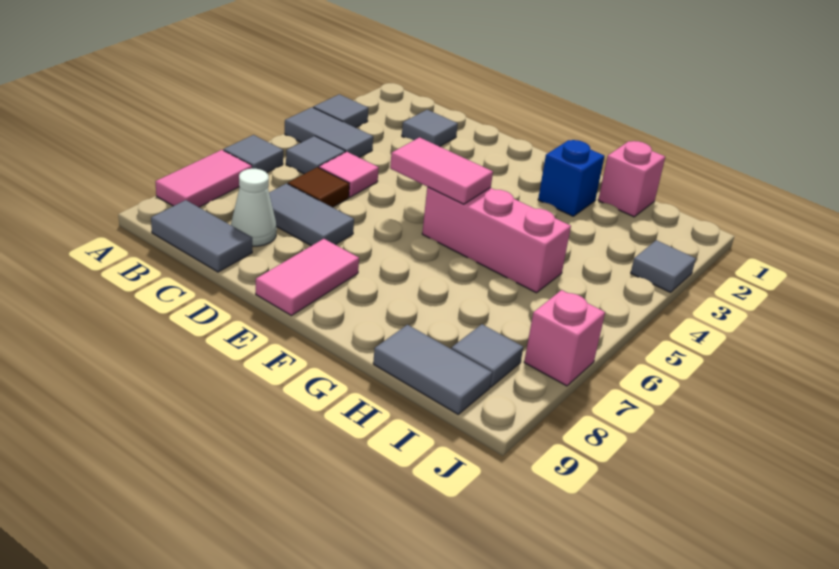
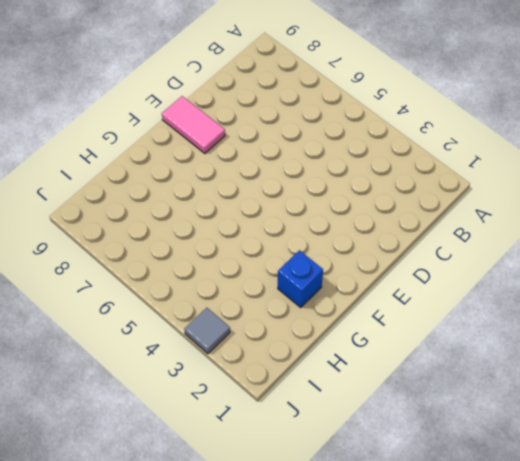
none -> grey tile A3 level 1
none -> grey tile A4:B4 level 1
none -> grey tile A6 level 1

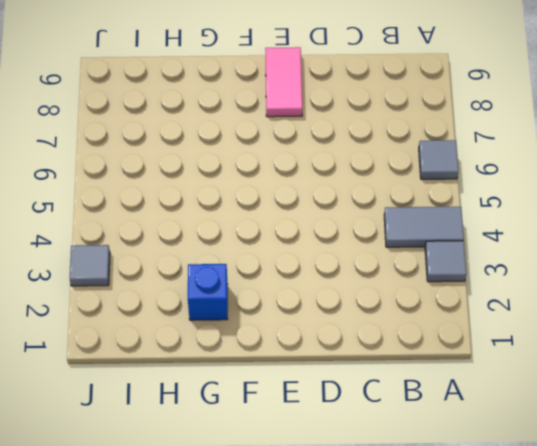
none -> pink tile A7:A8 level 1
none -> grey tile B5 level 1
none -> grey tile B9:C9 level 1

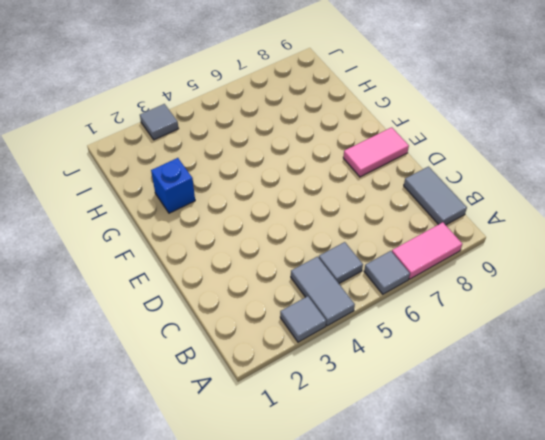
none -> grey tile C2 level 1
none -> pink tile C5 level 1
none -> brown tile C6 level 1

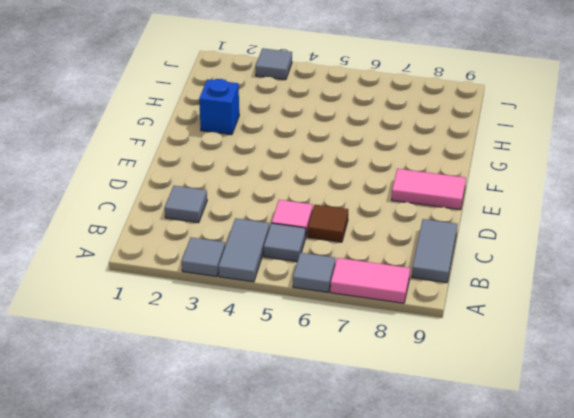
none -> grey tile C7:D7 level 1
none -> white cone C8 level 1
none -> pink brick F5:H5 level 1

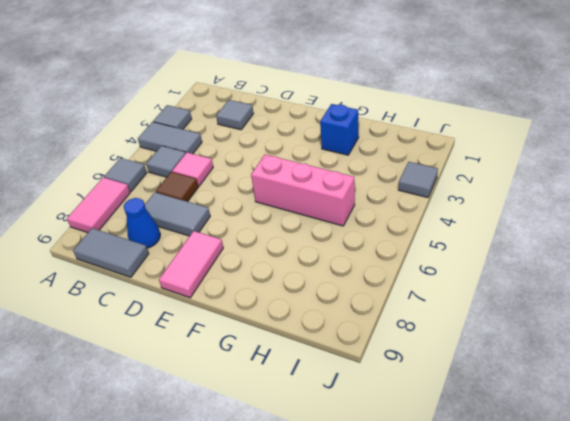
blue cone C8 level 1 -> white cone C8 level 1
none -> pink brick H1 level 1
none -> grey tile H9:I9 level 1
none -> grey tile I8 level 1

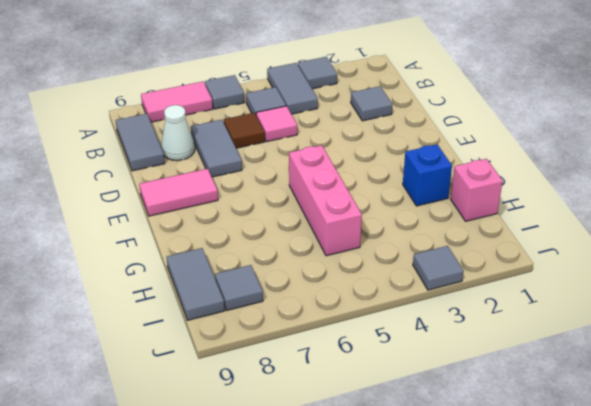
none -> pink brick J7 level 1
none -> pink tile E5:F5 level 2

